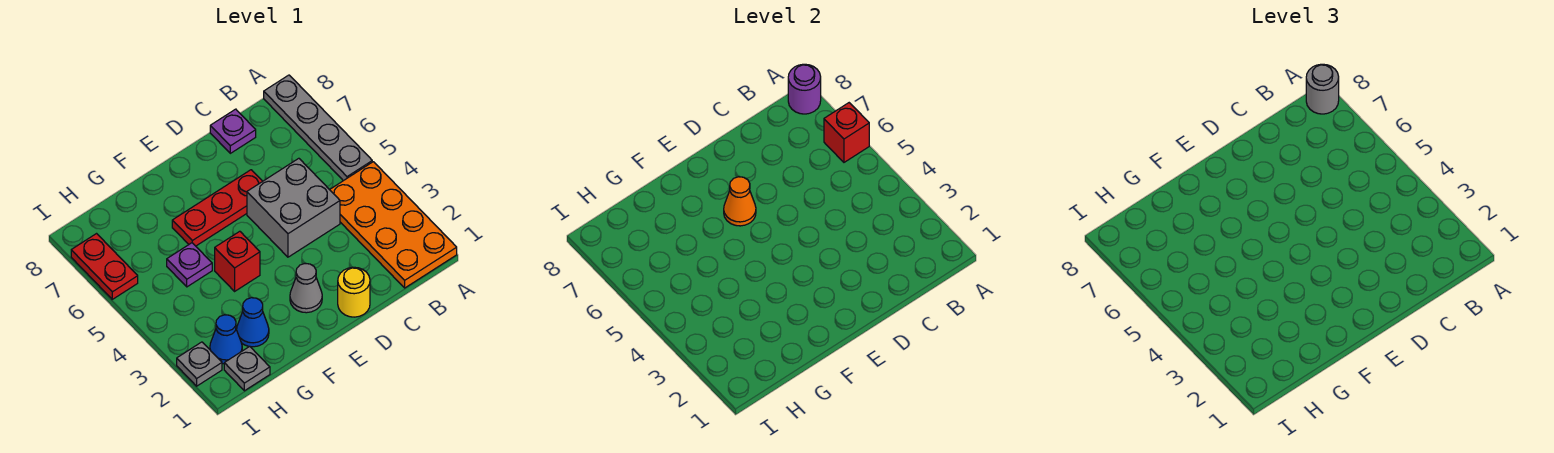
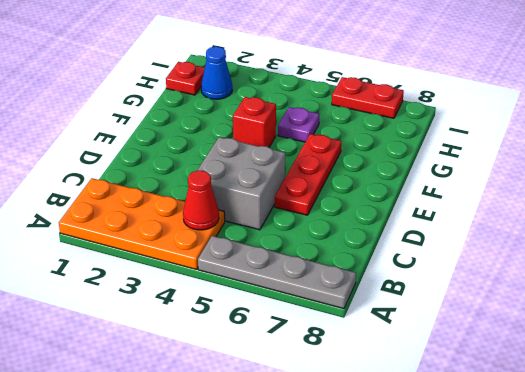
red cone B4 level 2 -> none
red plate H1 level 1 -> grey plate H1 level 1
none -> purple plate C8 level 1
none -> yellow round brick D1 level 1
none -> grey cone E2 level 1

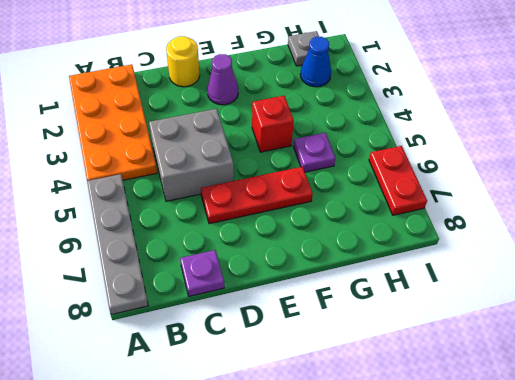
purple cone E2 level 1 -> grey cone E2 level 1
none -> blue cone G2 level 1
none -> grey plate I2 level 1
none -> red brick A6 level 2

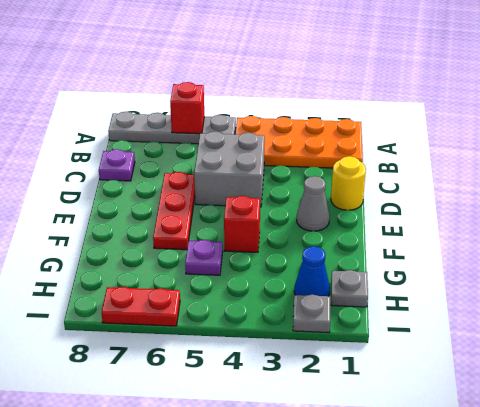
none -> blue cone G2 level 1
none -> purple round brick A8 level 2
none -> orange cone E6 level 2

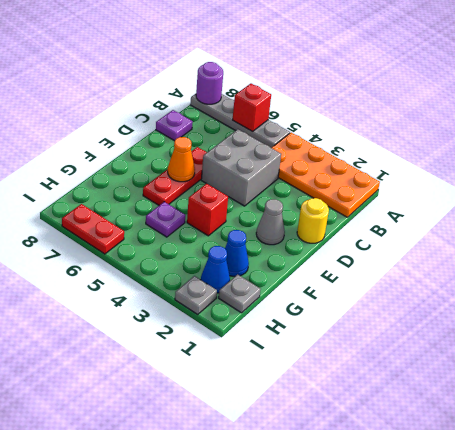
none -> grey round brick A8 level 3

